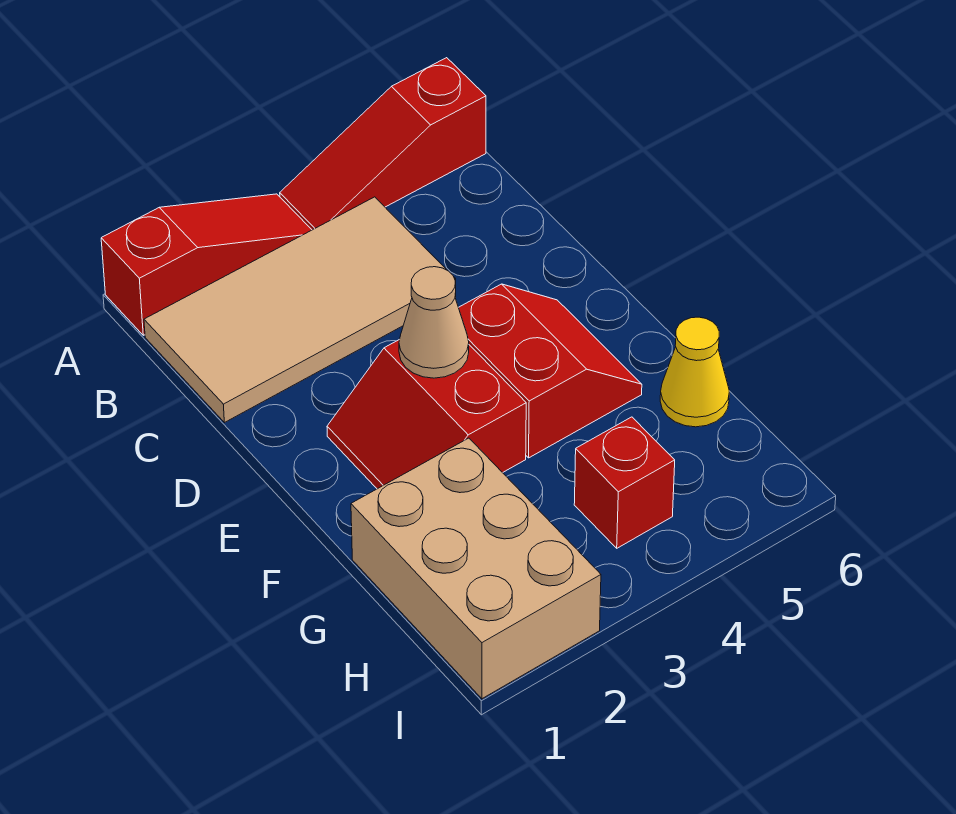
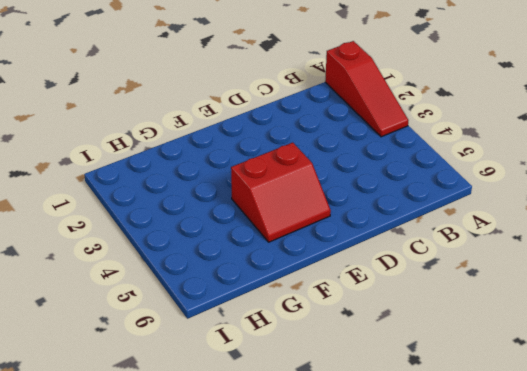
none -> red slope A4:A6 level 1 top 6
none -> tan tile B1:C4 level 1

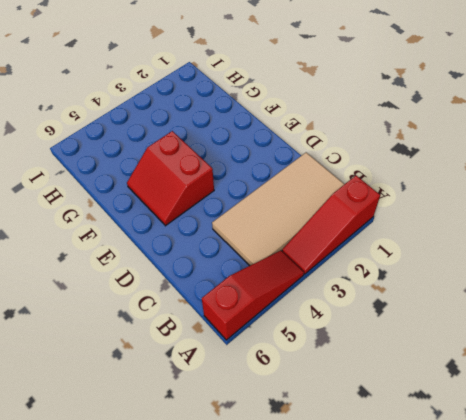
none -> red slope E2:F3 level 1 top 3
none -> tan brick G1:I2 level 1

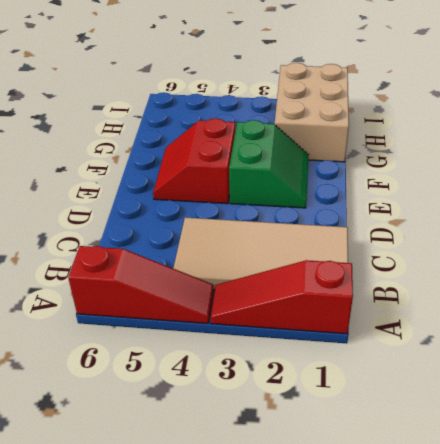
green slope E2:F3 level 1 top 3 -> red slope E2:F3 level 1 top 3
none -> yellow cone G6 level 1
none -> red brick H4 level 1

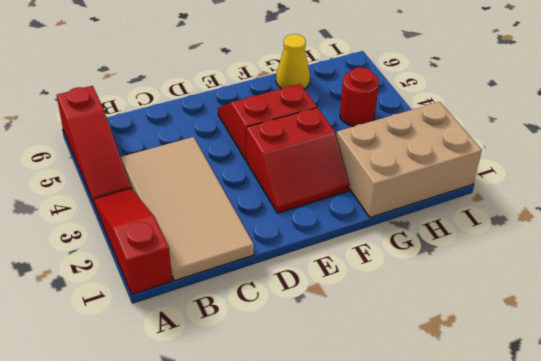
red round brick H4 level 1 -> red brick H4 level 1
none -> tan cone E3 level 2

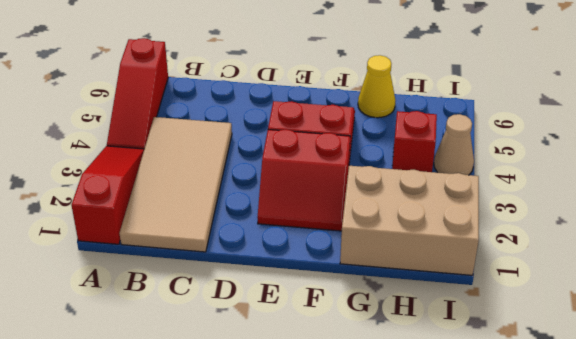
tan cone I4 level 1 -> tan cone E3 level 2

